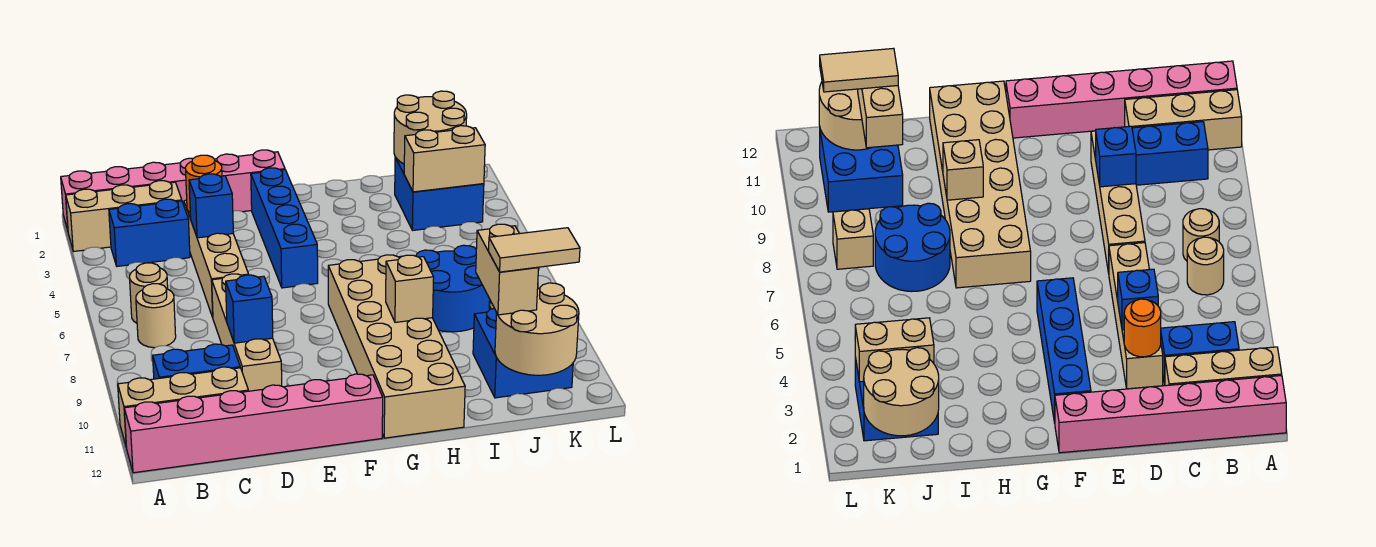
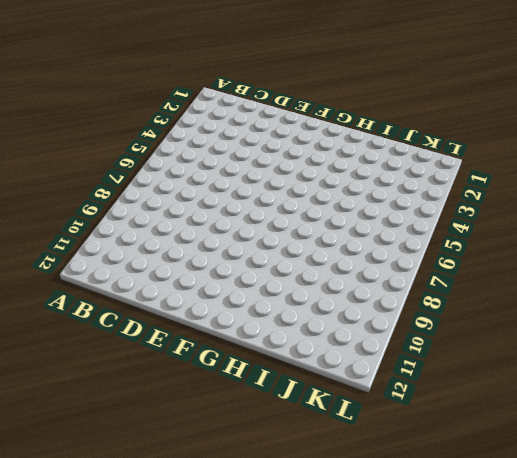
none -> pink brick A1:F1 level 1
none -> tan brick A2:C2 level 1
none -> tan brick A11:C11 level 1

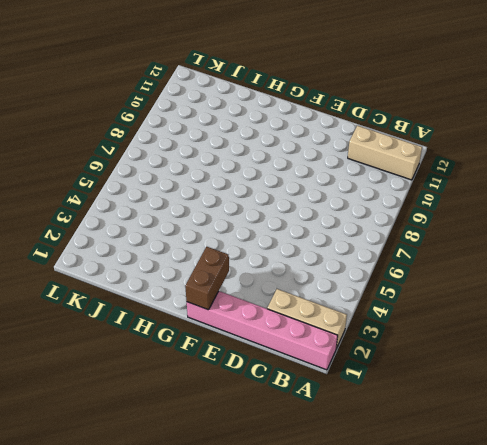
brown brick F1:F2 level 2 -> none
none -> pink brick A12:F12 level 1
none -> blue brick B3:C3 level 1
none -> tan round brick B6 level 1

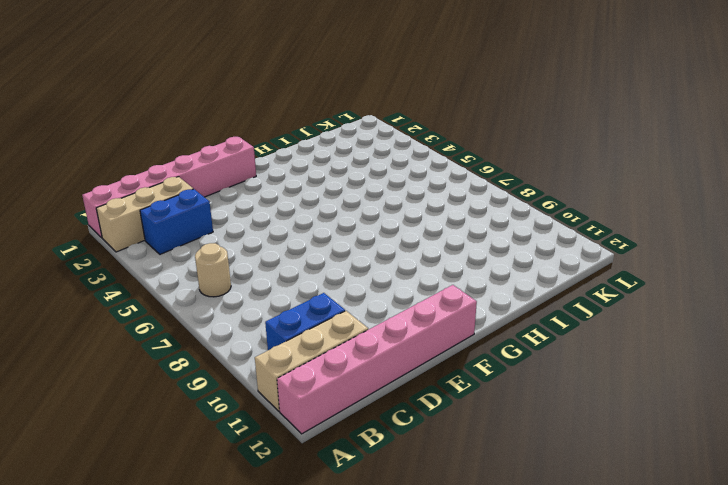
none -> tan round brick B7 level 1
none -> tan brick D3:D6 level 1
none -> tan brick D7:D10 level 1

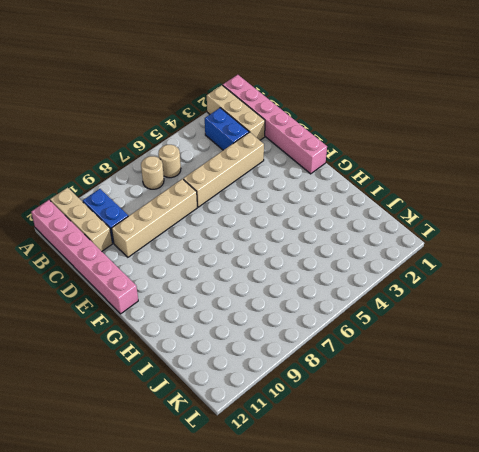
none -> blue brick F2:F5 level 1
none -> tan brick G7:H12 level 1
none -> blue round brick I7:J8 level 1

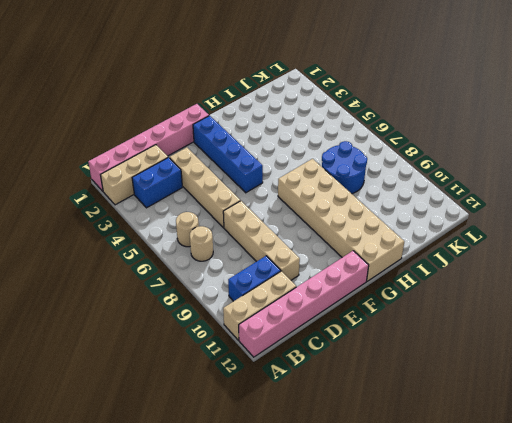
none -> blue brick J2:K3 level 1
none -> blue brick J10:K11 level 1
none -> tan brick K8 level 1

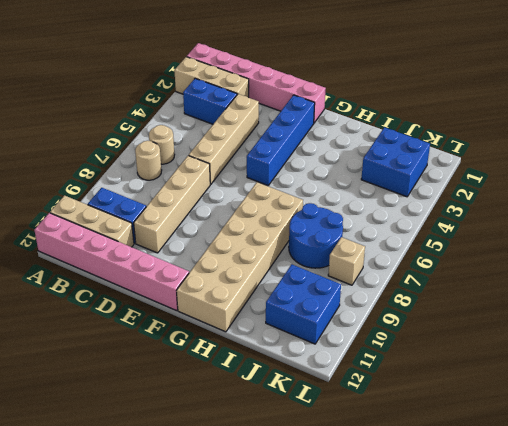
none -> orange round brick D3 level 2
none -> blue brick D4 level 2
none -> blue brick D9 level 2

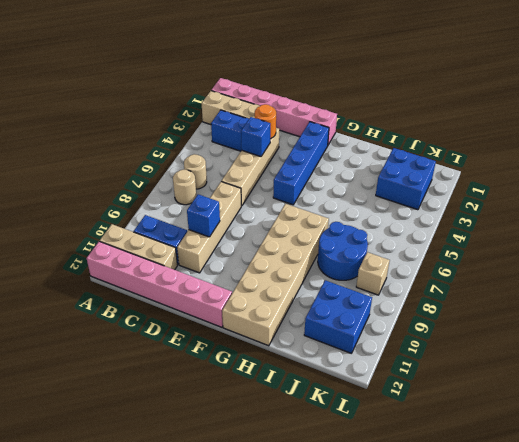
none -> tan brick H9 level 2
none -> tan round brick J1:K2 level 2
none -> tan brick J3:K3 level 2

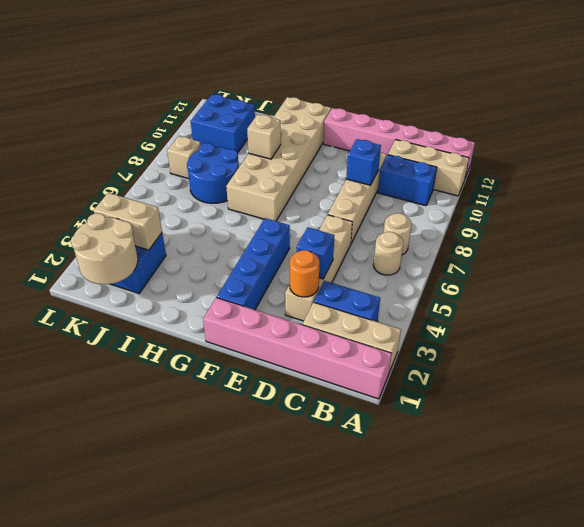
none -> tan round brick J11:K12 level 2
none -> tan brick J10:J11 level 3
none -> tan tile J11:K11 level 4

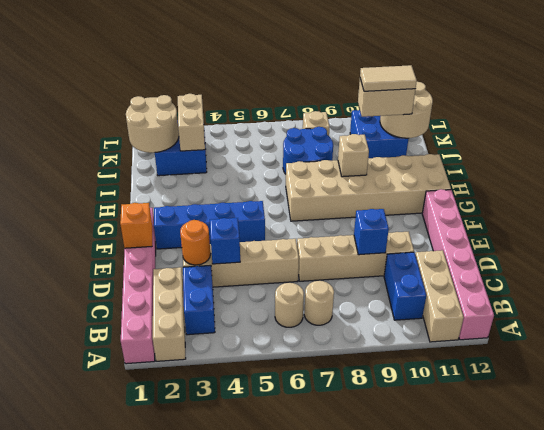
orange brick E1 level 2 -> none
tan tile J10:J11 level 4 -> tan tile J11:K11 level 4

